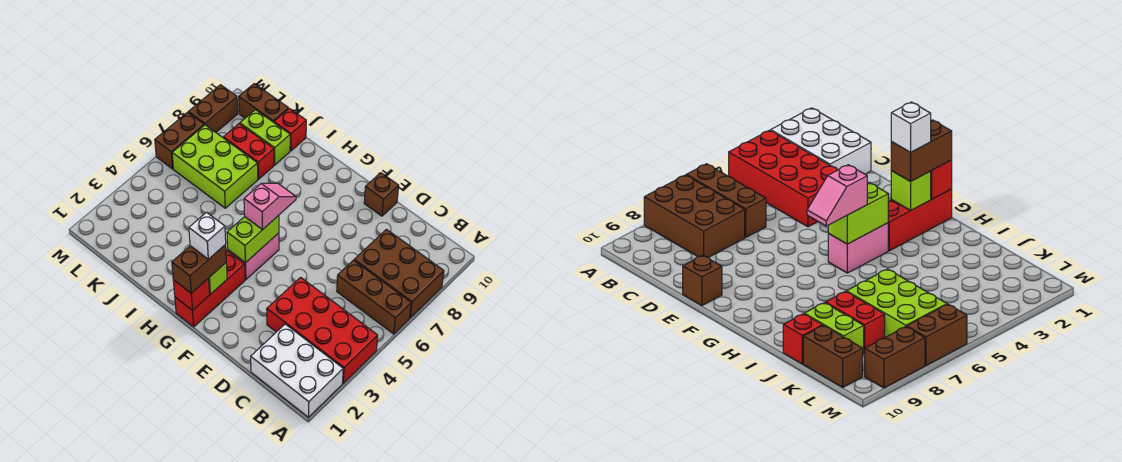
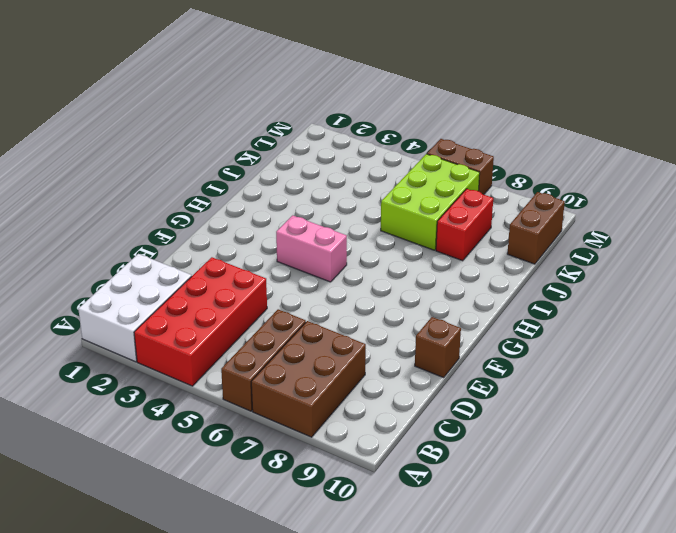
none -> red brick G1:G3 level 1
none -> lime brick J9:K9 level 1
none -> red brick J10 level 1

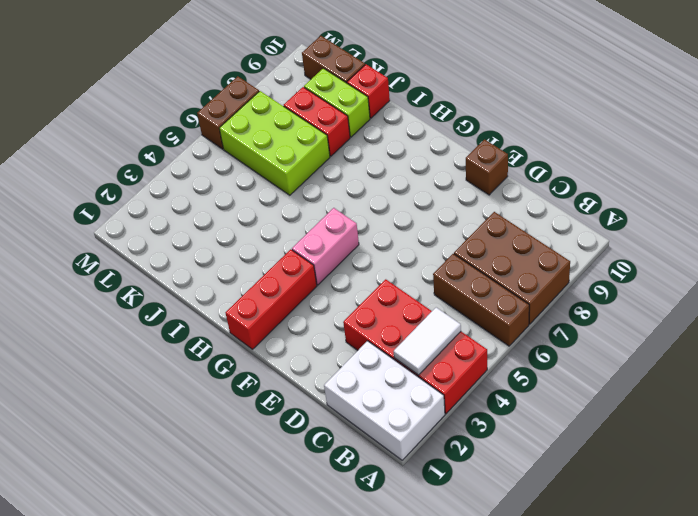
white tile B3:B4 level 2 -> none
none -> brown brick M8:M9 level 1
none -> red brick G1 level 2
none -> lime brick G2 level 2

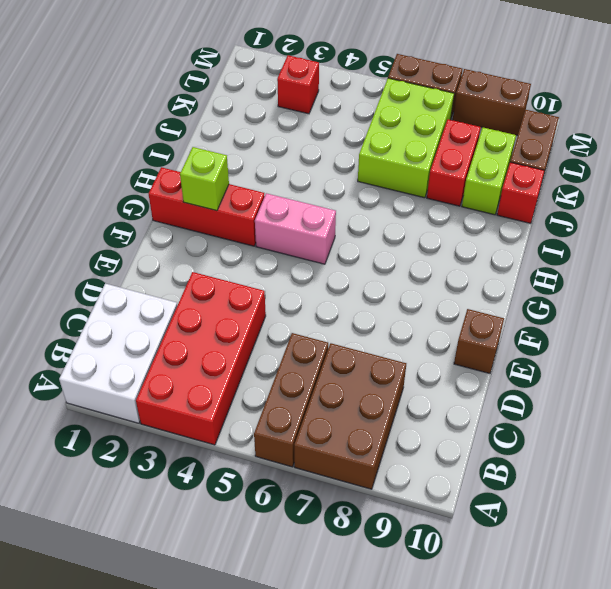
red brick L3 level 1 -> red brick G1 level 2
none -> lime brick G4:G5 level 2
none -> brown brick G1:G2 level 3
none -> pink slope G5:G6 level 3 top 5

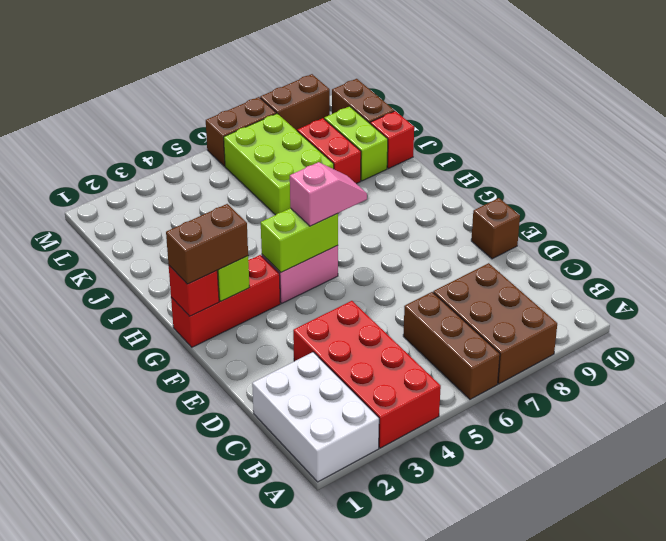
none -> white brick G2 level 4

